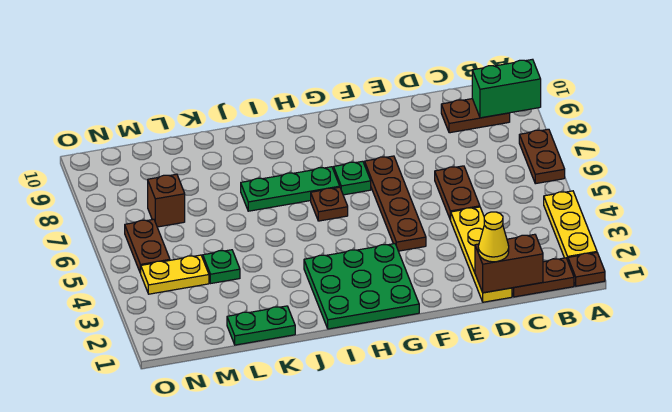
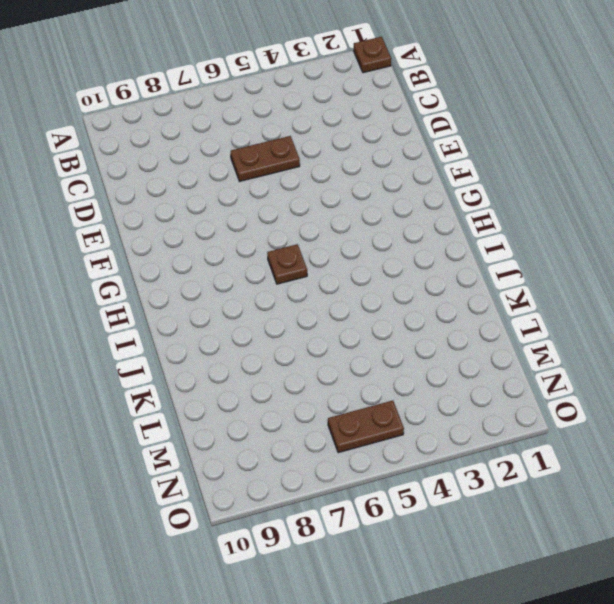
none -> yellow plate A2:A4 level 1
none -> brown plate A6:A7 level 1
none -> brown plate B1:C1 level 1

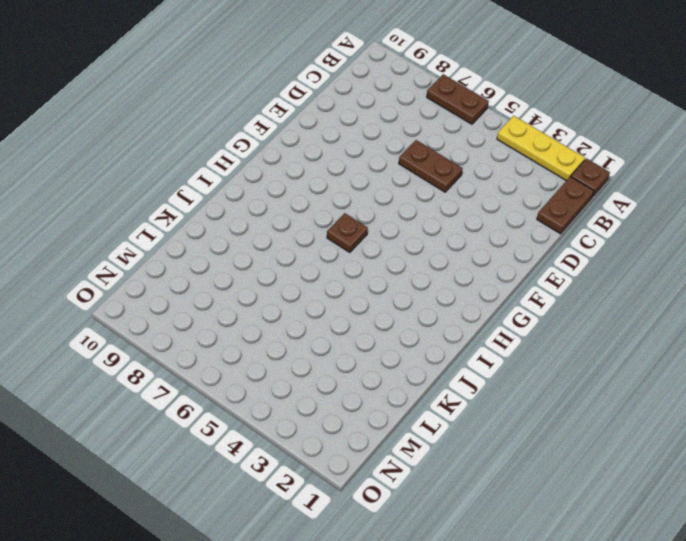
none -> brown plate B9:C9 level 1
none -> yellow plate D1:D4 level 1
none -> brown plate F4:F7 level 1

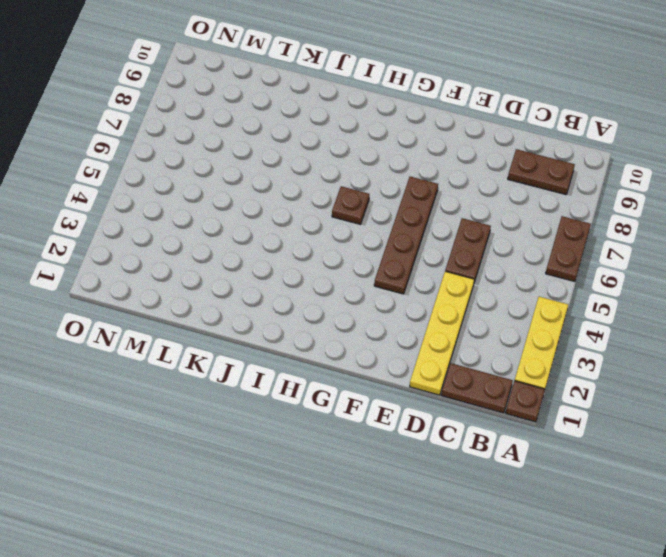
none -> green plate G1:I3 level 1
none -> green plate G7 level 1
none -> green plate H7:J7 level 1

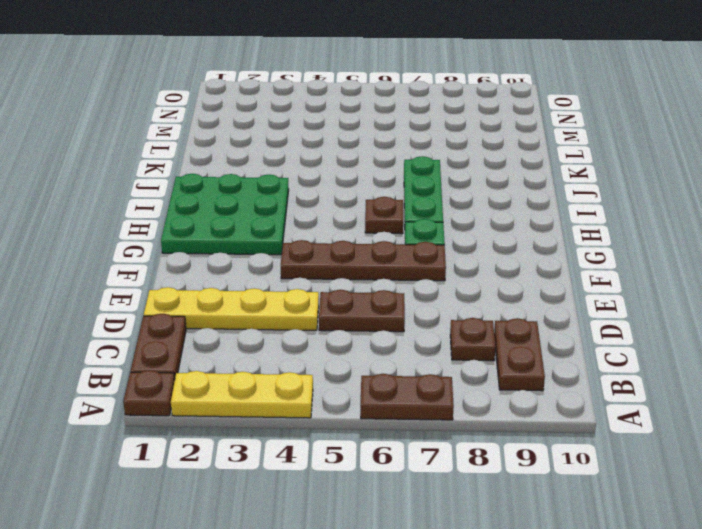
brown plate C8 level 1 -> none
none -> green plate K1:L1 level 1
none -> green plate L4 level 1
none -> yellow plate M4:N4 level 1

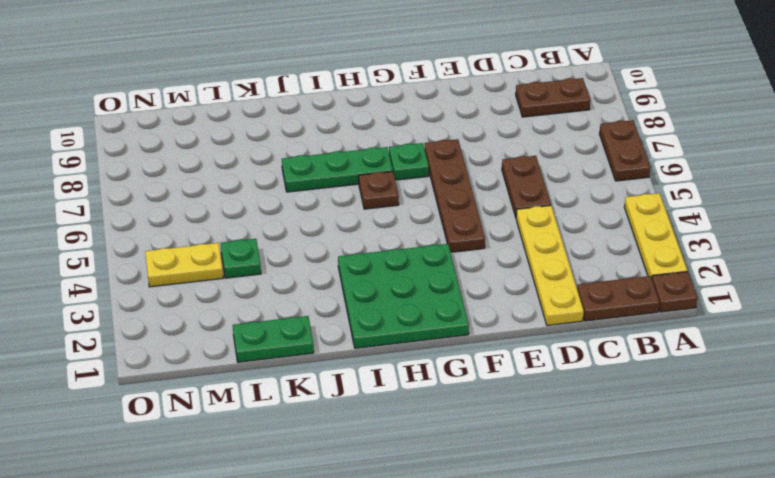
none -> brown brick M7 level 1
none -> brown plate N5:N6 level 1
none -> green brick A9:B9 level 2

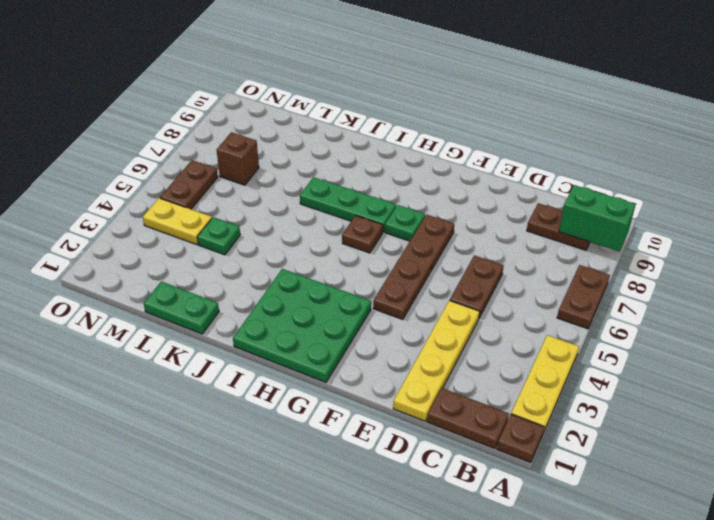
none -> brown brick C1:D1 level 2
none -> yellow cone D1 level 3

